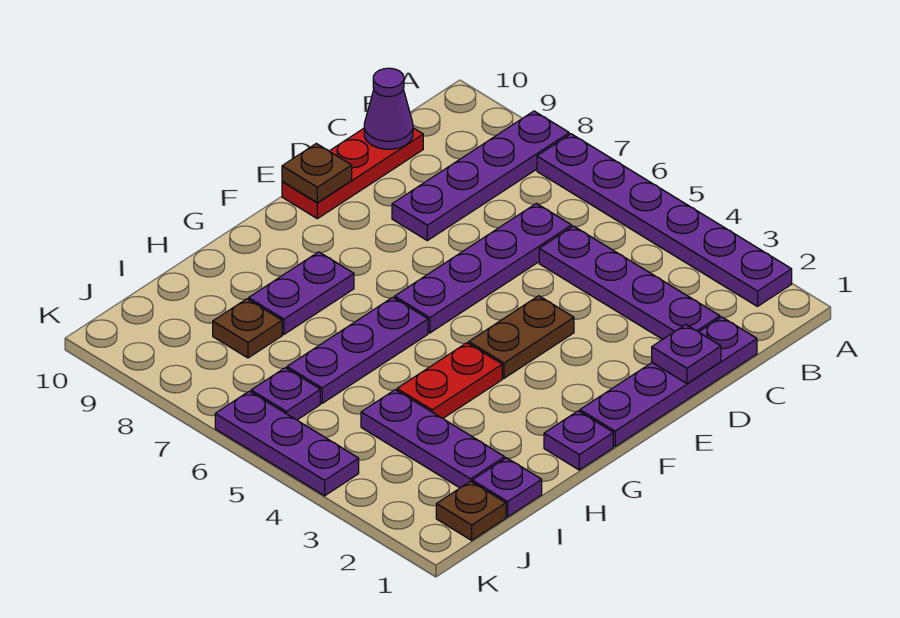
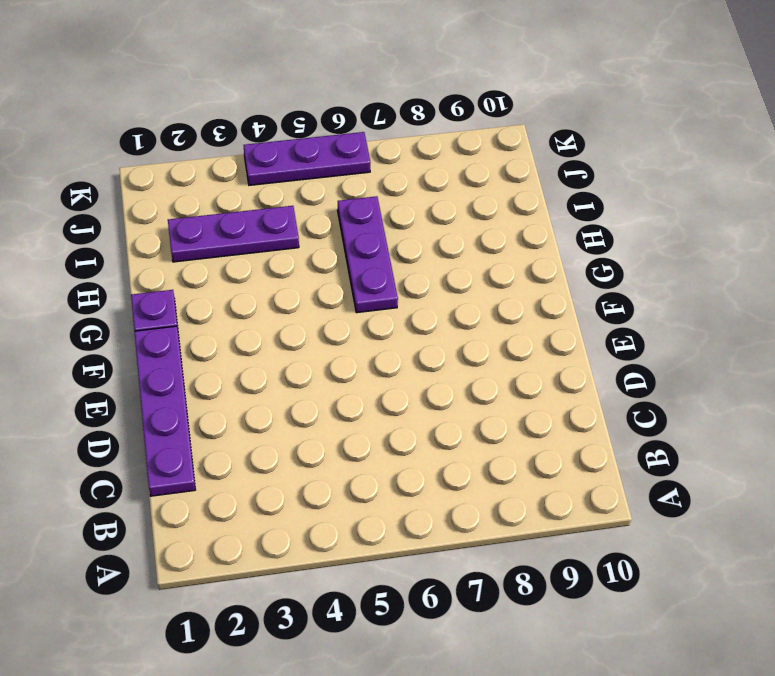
none -> purple plate A2:A7 level 1
none -> purple plate A8:D8 level 1
none -> purple plate C2:C5 level 1

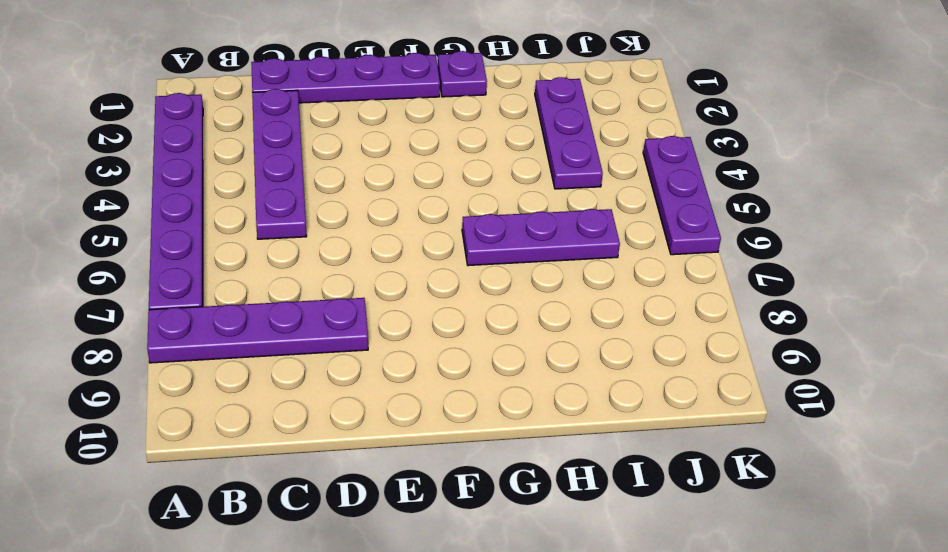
none -> purple plate C6:F6 level 1
none -> red plate C10:E10 level 1
none -> brown plate E4:F4 level 1

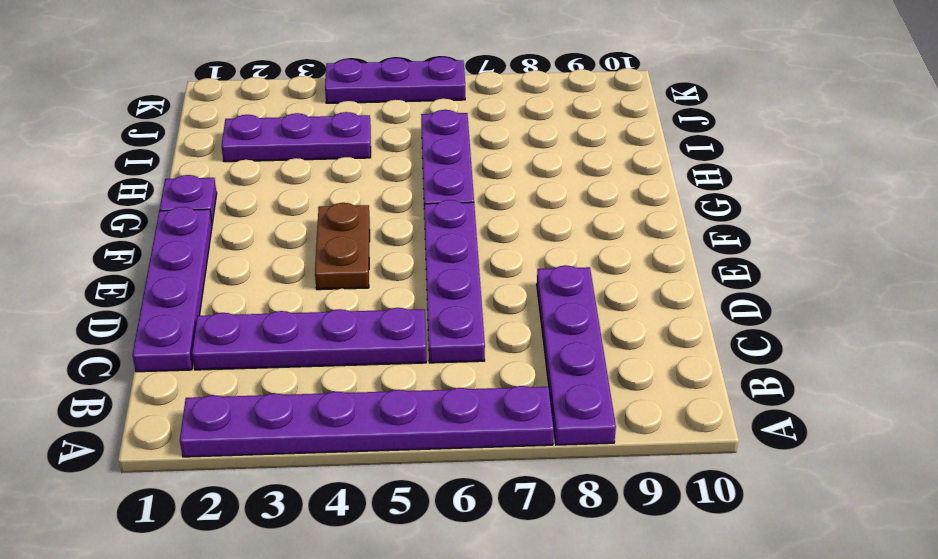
none -> red plate C10:E10 level 1
none -> red plate G4:H4 level 1
none -> purple plate G8:H8 level 1

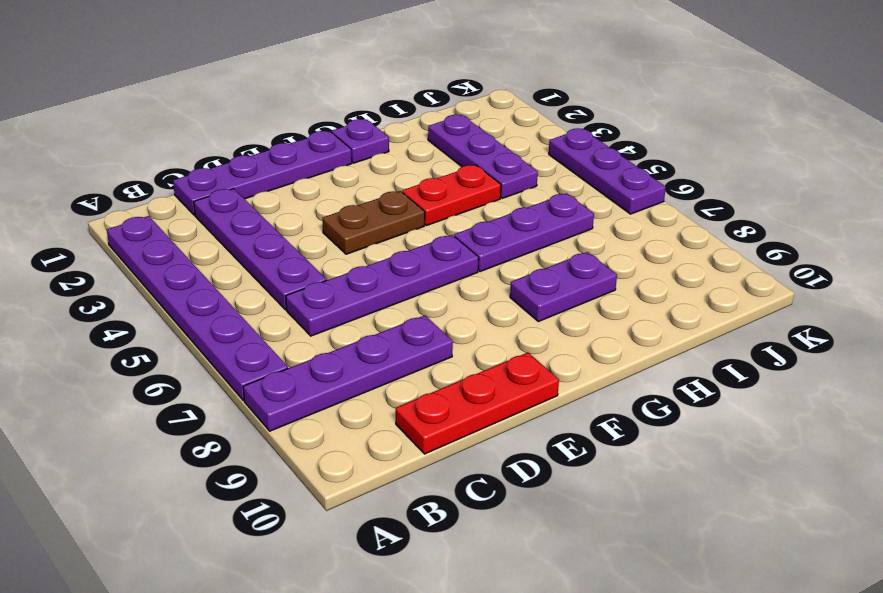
none -> purple plate I1 level 1
none -> brown plate I8 level 1
none -> brown plate J1 level 1

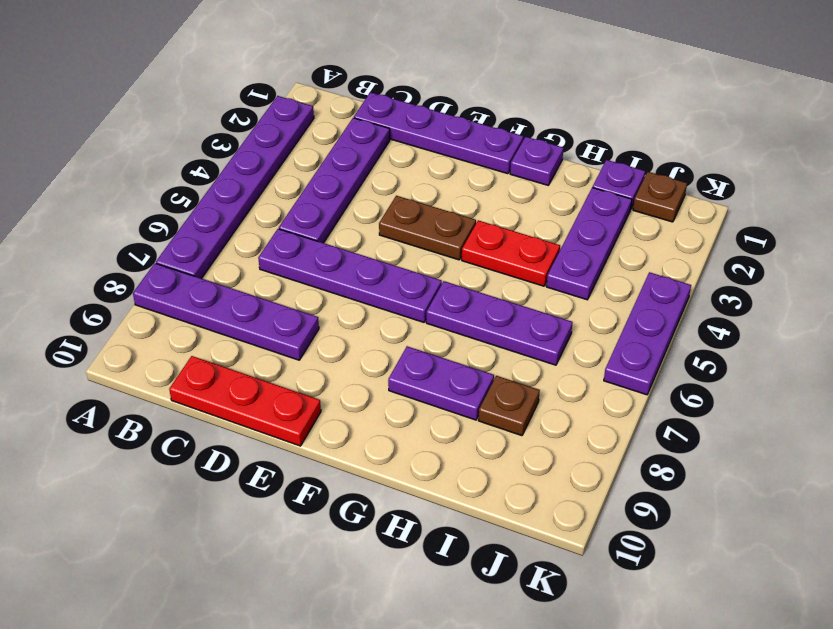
none -> purple plate J6 level 1
none -> purple cone C10 level 2
none -> purple plate D1 level 2

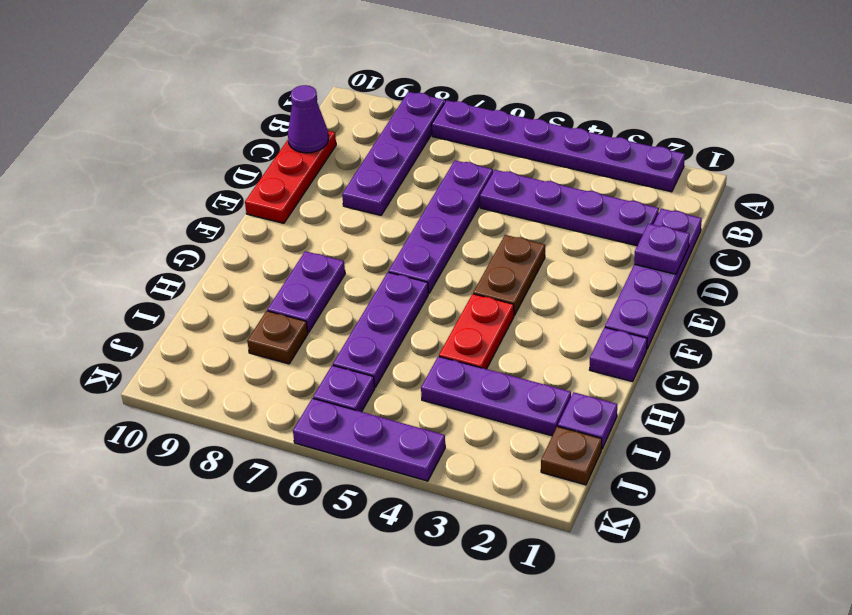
none -> brown plate E10 level 2

